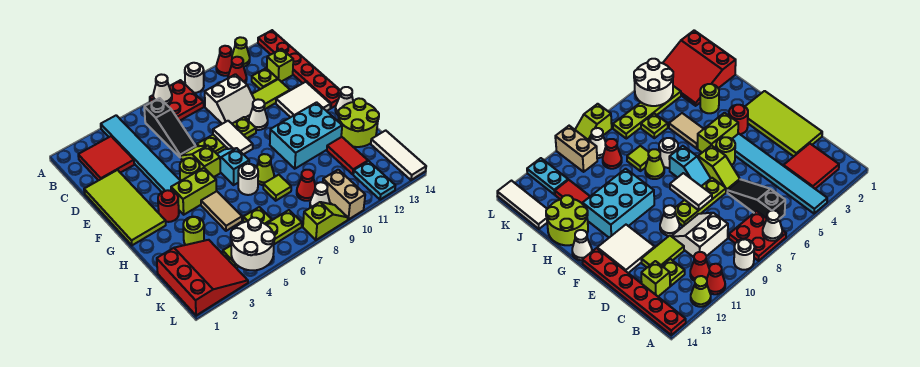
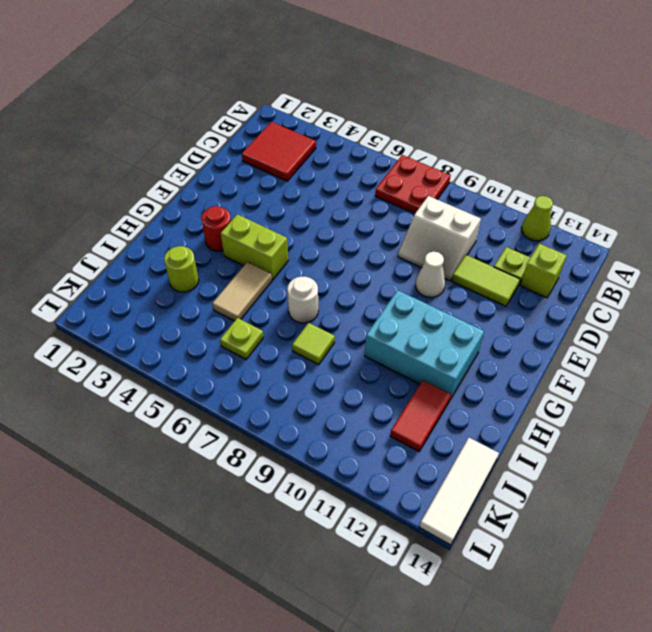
none -> cyan tile A4:F4 level 1
none -> white round brick A9 level 1
none -> red cone A11 level 1
none -> red plate A14:F14 level 1

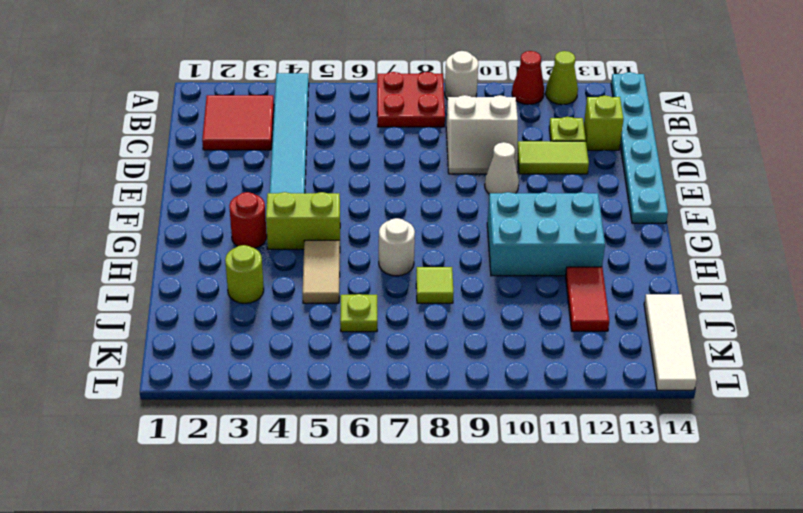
cyan plate A14:F14 level 1 -> red plate A14:F14 level 1
none -> black slope B6:D6 level 1 top B
none -> red cone B11 level 1
none -> lime tile D1:G2 level 1
none -> lime slope E6:F6 level 1 top F

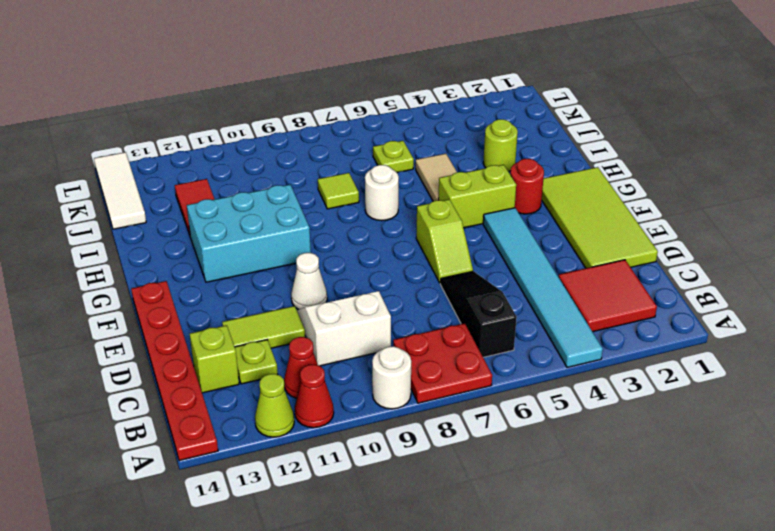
none -> lime plate E7:E9 level 1
none -> white tile E12:F13 level 1
none -> lime round brick F5 level 1
none -> cyan slope F7:G7 level 1 top G

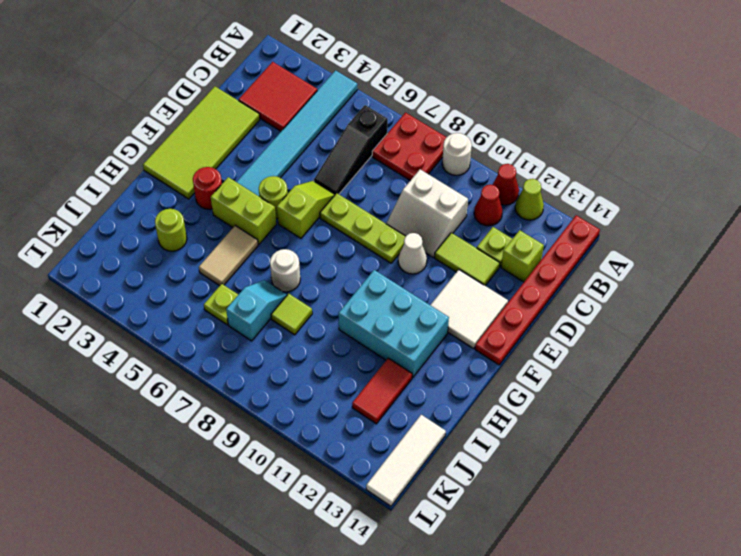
cyan slope I7:J7 level 1 top J -> cyan slope F7:G7 level 1 top G
none -> white cone G14 level 1
none -> lime cone H8 level 1
none -> lime round brick H13:I14 level 1
none -> red slope J1:L3 level 1 top 1

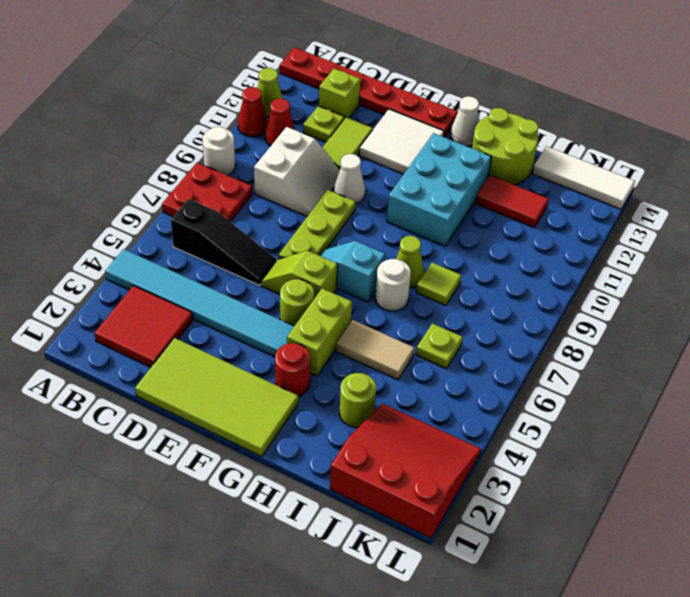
none -> red cone J9 level 1
none -> lime plate K4:K7 level 1
none -> white cone K9 level 1
none -> tan brick K10:L10 level 1

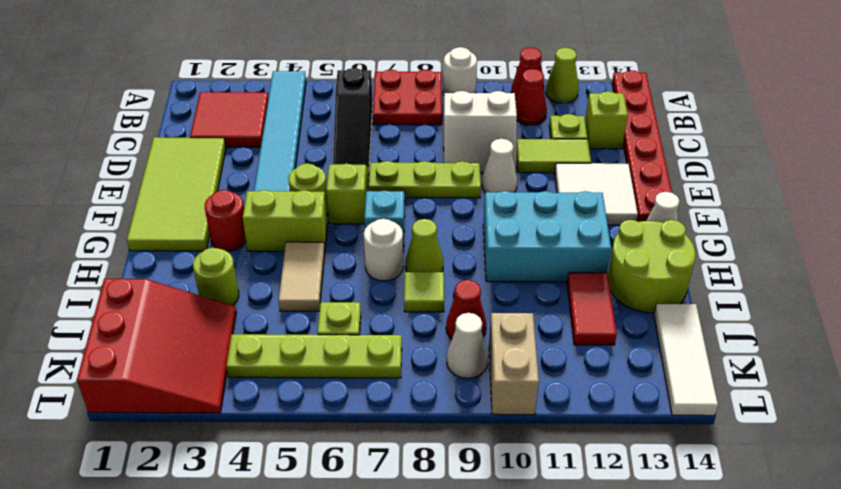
none -> cyan plate K12:L12 level 1
none -> lime slope L8:L9 level 1 top 8
none -> white cone A7 level 2
none -> white tile E8:F8 level 2

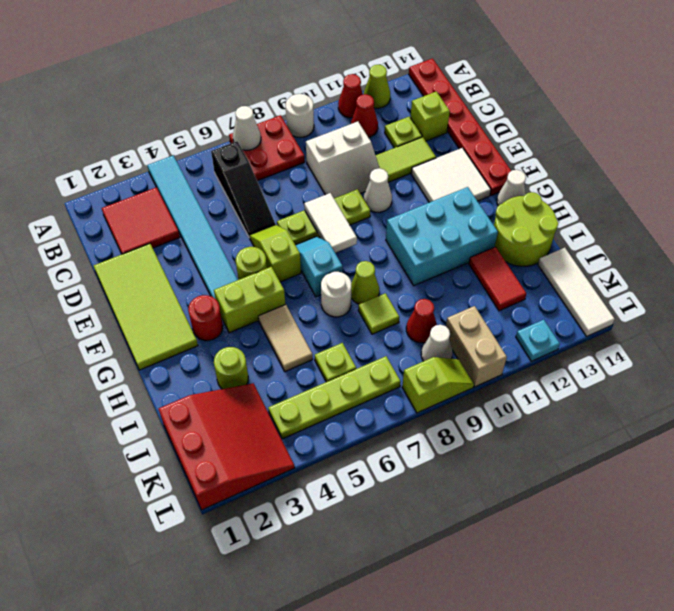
cyan plate L12 level 1 -> cyan plate K12:L12 level 1
none -> white round brick K4:L5 level 2

